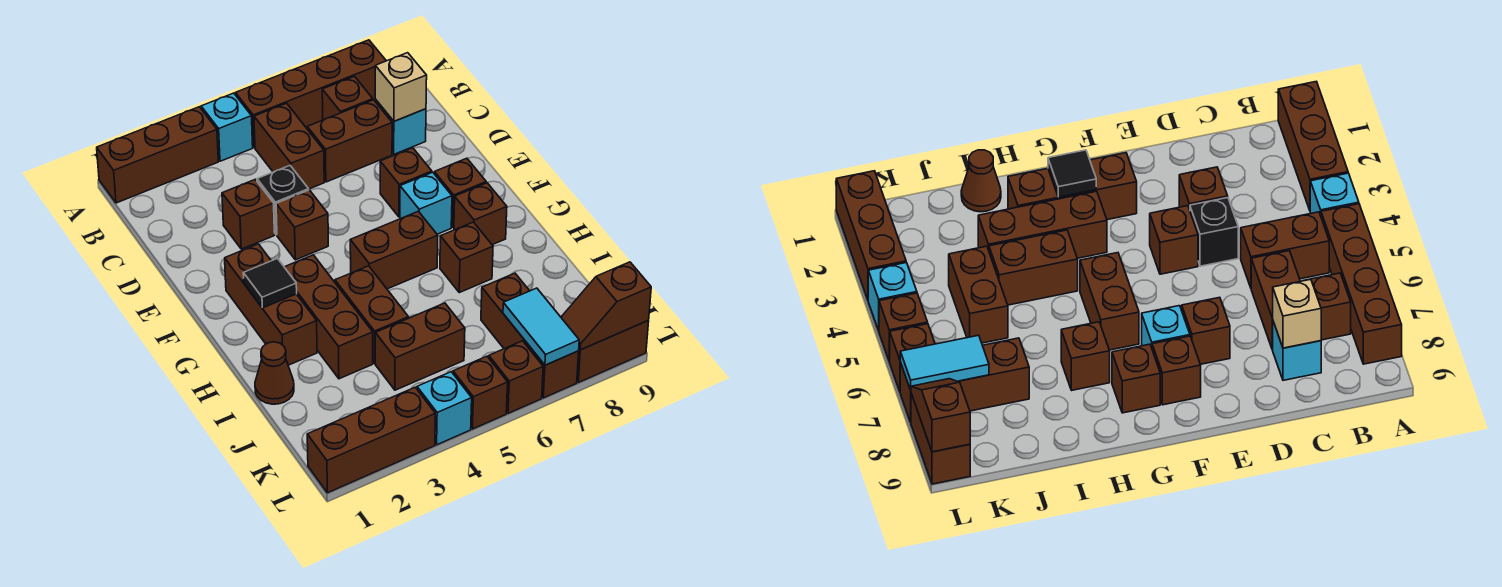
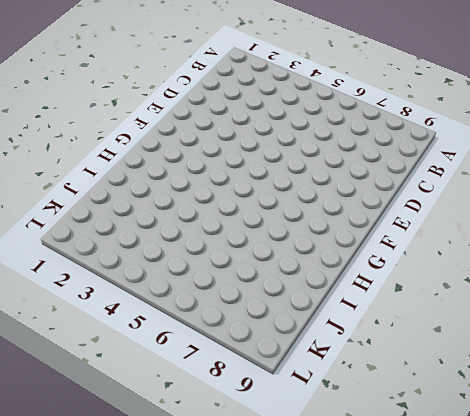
none -> brown brick A1:A3 level 1
none -> cyan brick A4 level 1
none -> brown brick A5:A8 level 1
none -> brown brick B5:C5 level 1

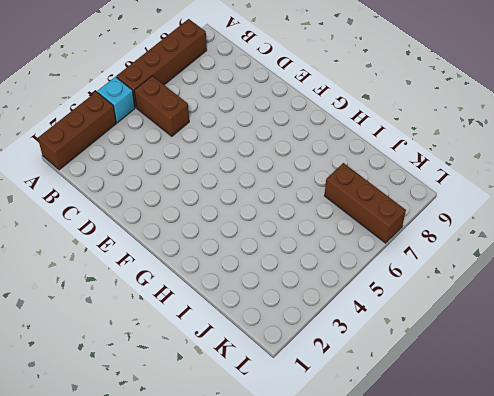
none -> brown brick B7 level 1
none -> brown brick C6:C7 level 1
none -> cyan brick C8 level 1
none -> brown brick D3 level 1

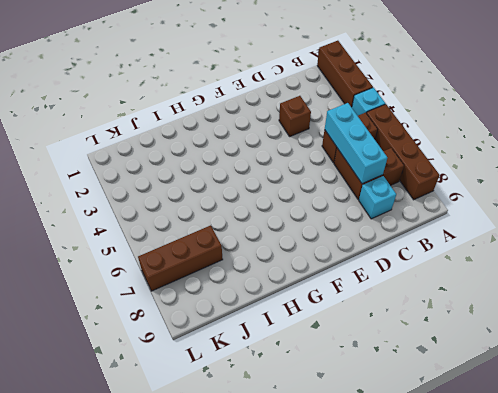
cyan brick C5:C7 level 2 -> none
none -> black brick D4 level 1
none -> brown brick E4 level 1
none -> brown brick E7 level 1
none -> brown brick F2:H2 level 1

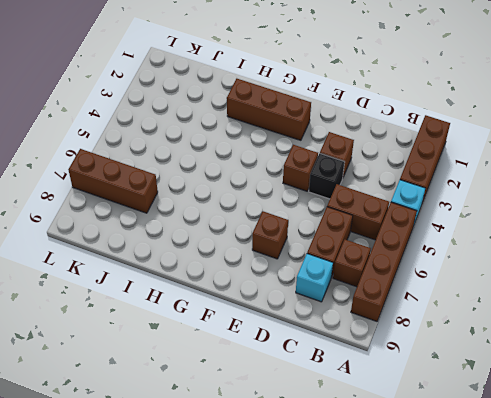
none -> cyan brick F7 level 1
none -> brown brick F8 level 1
none -> brown brick G3:I3 level 1
none -> brown brick G5:G6 level 1

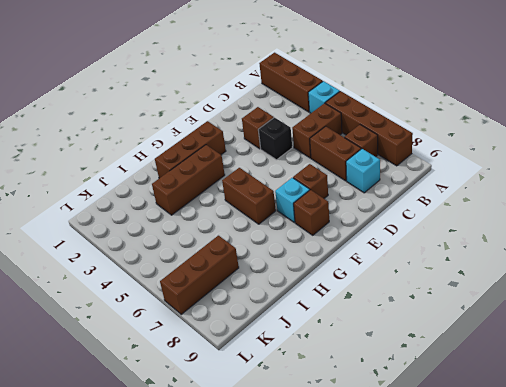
none -> brown brick E4 level 1
none -> brown brick G8 level 1
none -> brown brick H4:I4 level 1
none -> brown brick H7 level 1

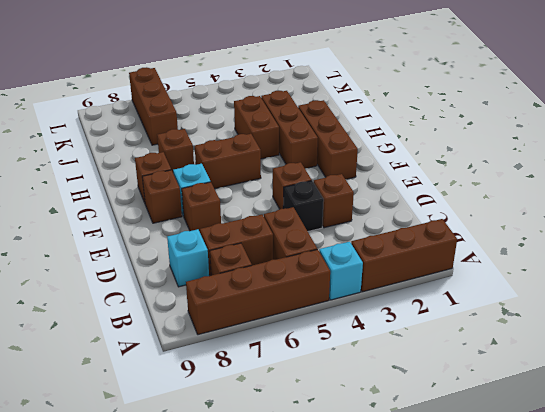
none -> brown cone I1 level 1
none -> brown brick J4:J5 level 1
none -> brown brick L1:L3 level 1
none -> cyan brick L4 level 1

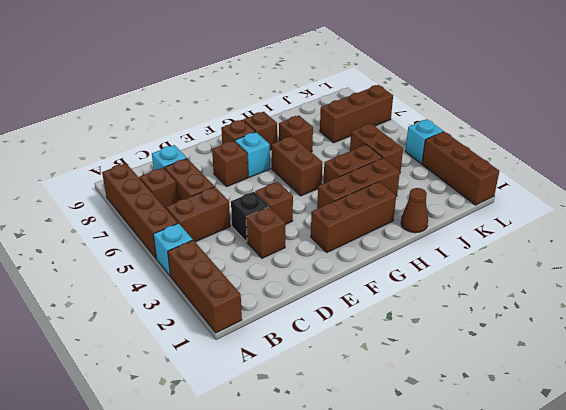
none -> brown brick L5 level 1
none -> brown brick L6 level 1
none -> brown brick L8:L9 level 1
none -> tan brick C8 level 2

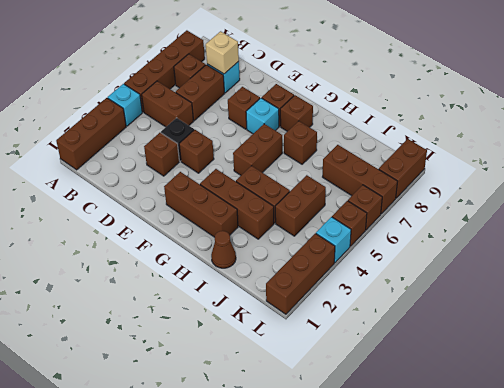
none -> black tile G2 level 2
none -> cyan tile K7:L7 level 2
none -> brown slope L8:L9 level 2 top 9

